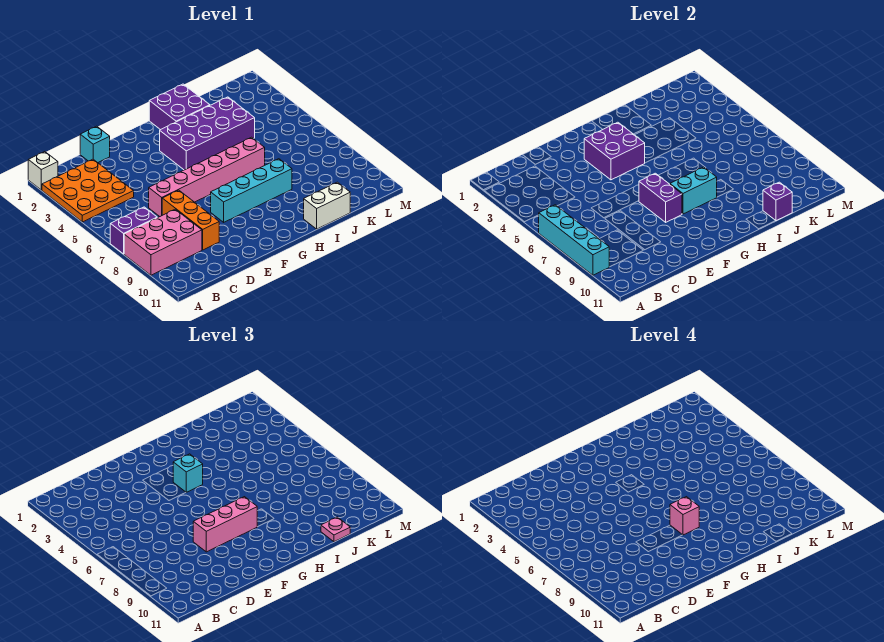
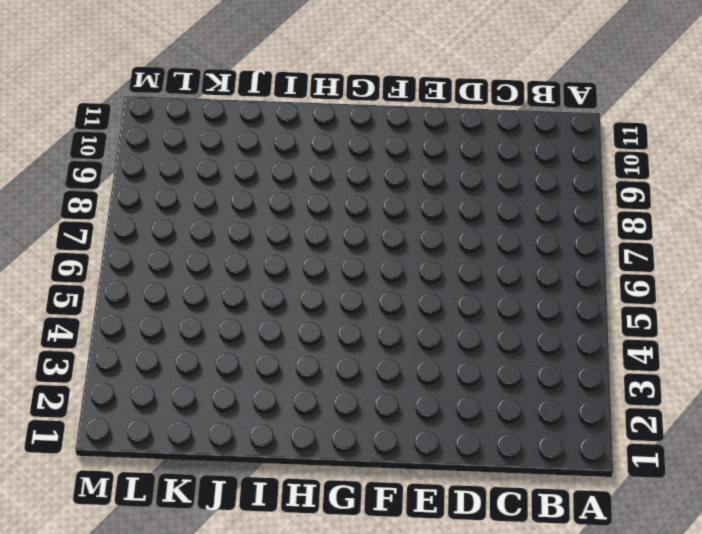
none -> white brick A1 level 1
none -> orange plate A2:C4 level 1
none -> purple brick A7:B7 level 1

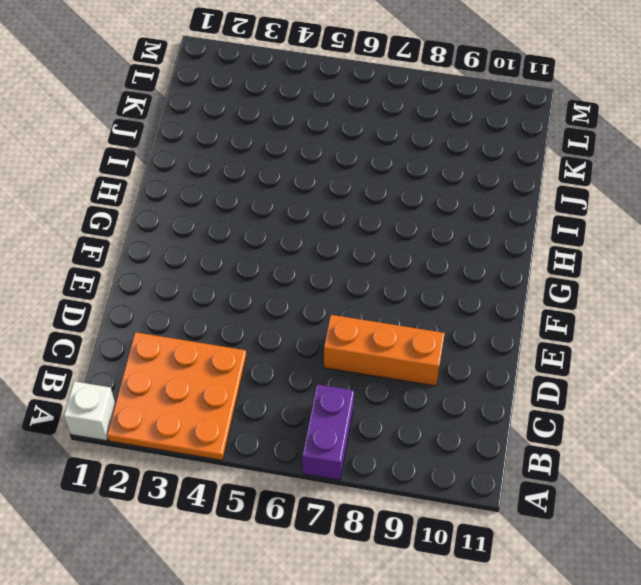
none -> pink brick A8:C9 level 1
none -> cyan brick D1 level 1
none -> pink brick D6:I6 level 1

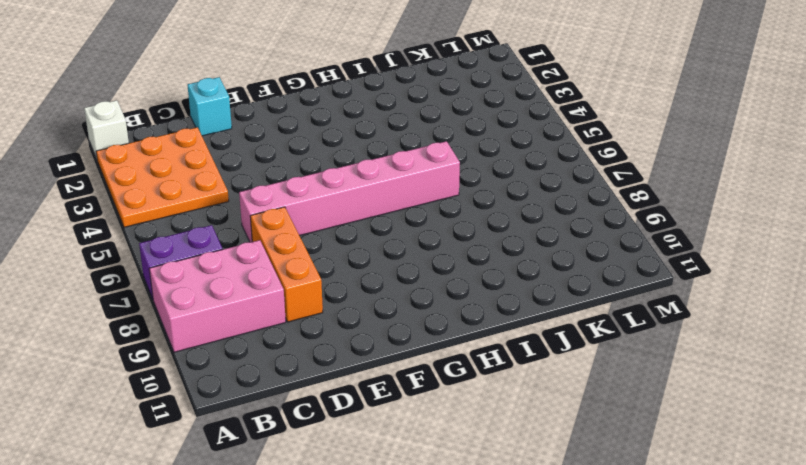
none -> cyan brick F8:I8 level 1
none -> purple brick G3:J4 level 1
none -> purple brick H1:I2 level 1

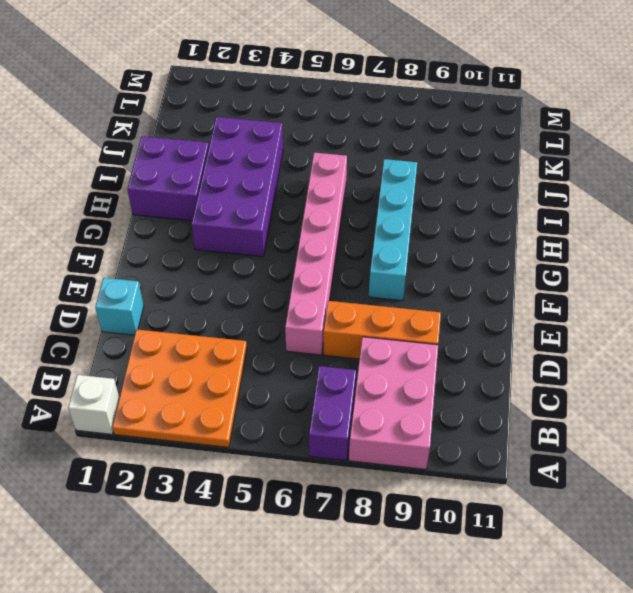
none -> white brick I11:J11 level 1
none -> cyan brick A6:A9 level 2
none -> purple brick F3:G4 level 2

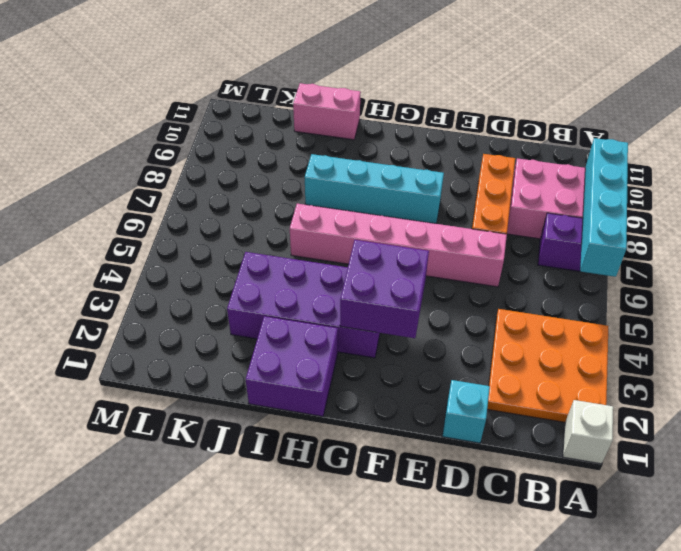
pink brick I11:J11 level 1 -> white brick I11:J11 level 1
none -> purple brick F7:F8 level 2
none -> cyan brick G8:H8 level 2
none -> purple brick J11 level 2

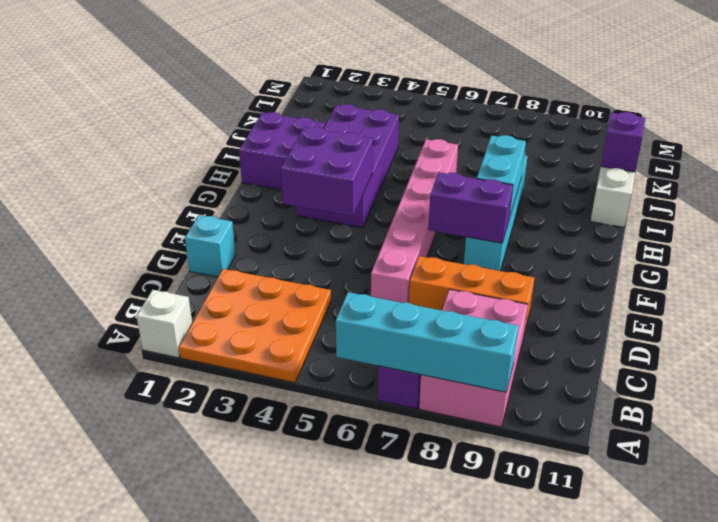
none -> pink brick E8:G8 level 3
none -> cyan brick G4 level 3
none -> pink plate J11 level 3

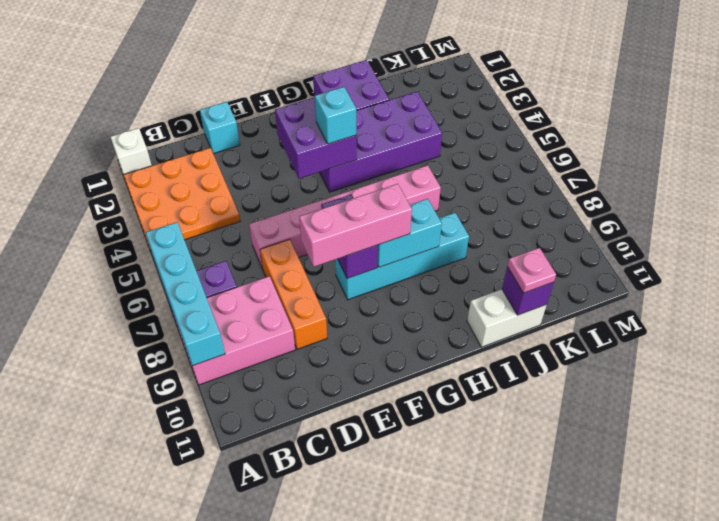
none -> pink brick G8 level 4

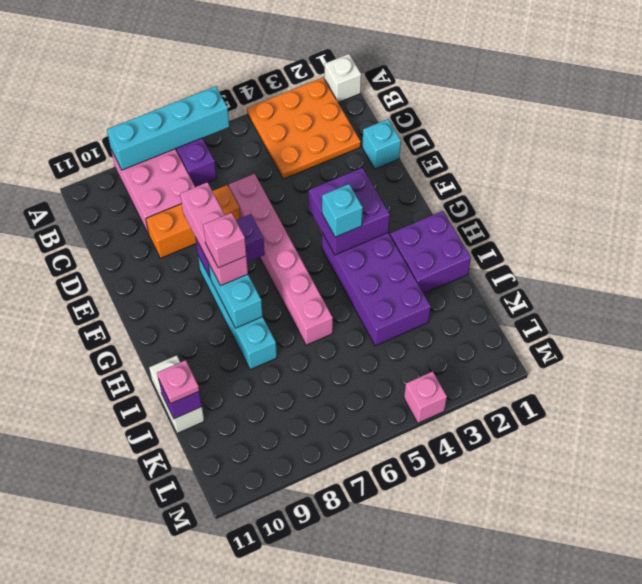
pink brick M4 level 1 -> none

